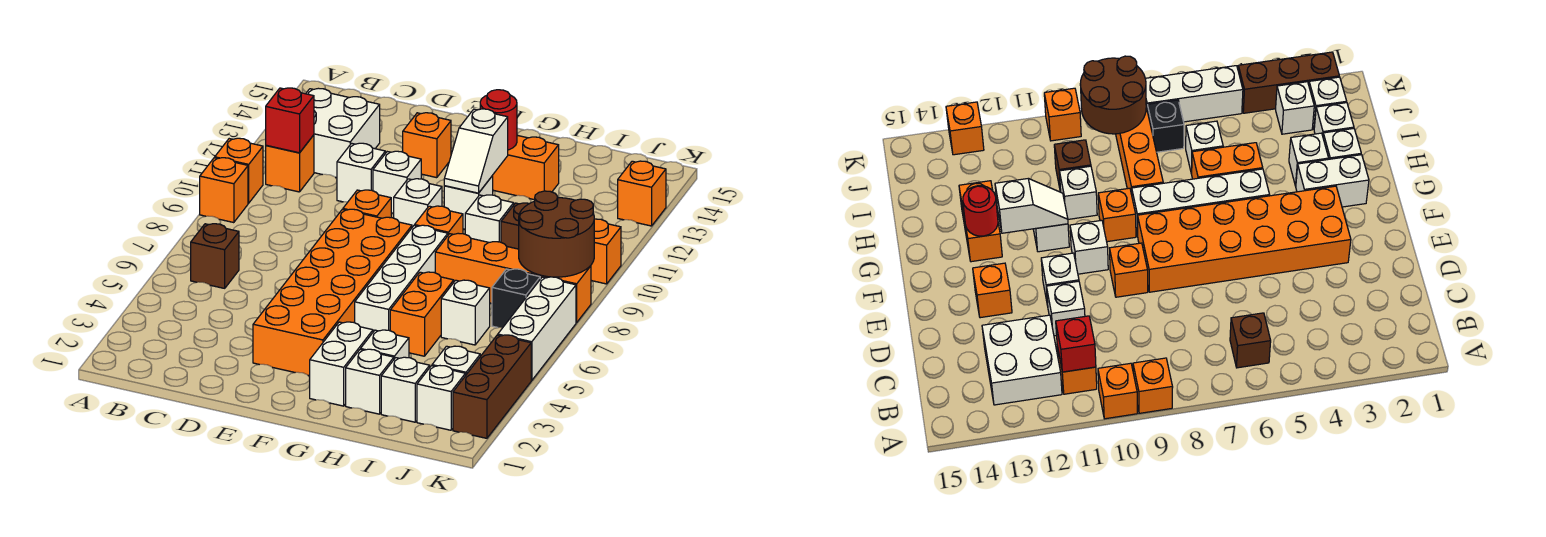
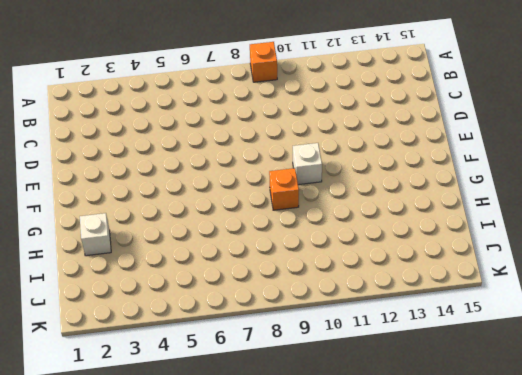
none -> orange brick A10 level 1
none -> brown brick B6 level 1
none -> orange brick B11 level 1
none -> white brick B12:C13 level 1

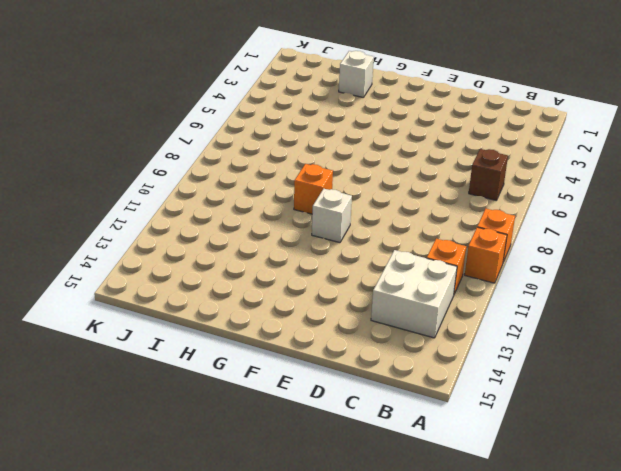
none -> white brick D11 level 1
none -> orange brick E3:F8 level 1
none -> orange brick E9 level 1
none -> white brick E11 level 1

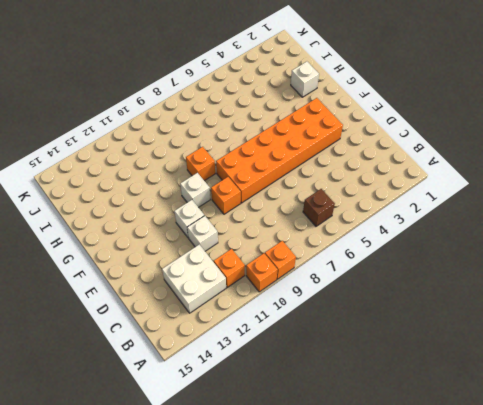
none -> orange brick E13 level 1
none -> white brick G2:G3 level 1
none -> white brick G5:G8 level 1
none -> white brick G11 level 1

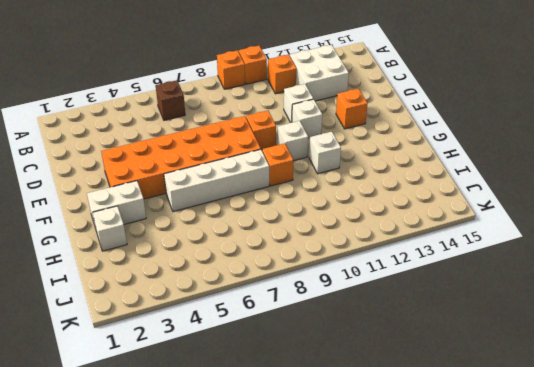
none -> orange brick G13:H13 level 1
none -> white brick H3 level 1
none -> orange brick H5:H6 level 1
none -> orange brick H8:K8 level 1

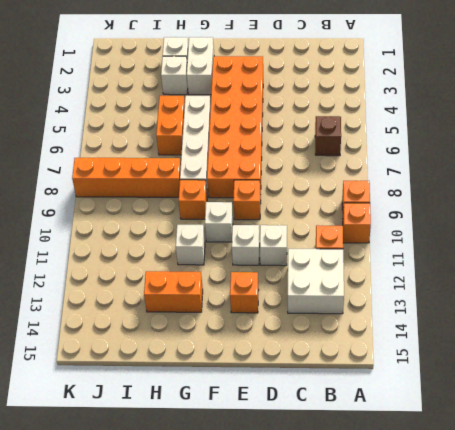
none -> white brick H10 level 1
none -> white brick I2 level 1
none -> white brick I6 level 1
none -> brown brick I10 level 1

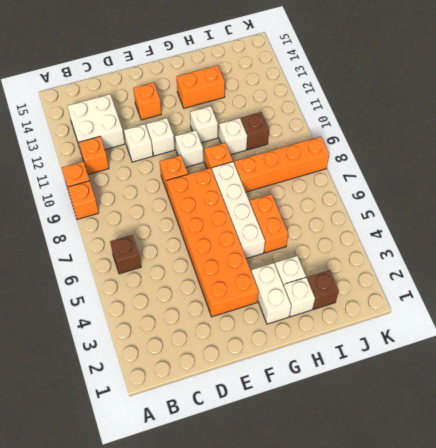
brown brick I2 level 1 -> white brick I2 level 1
none -> white brick I6 level 1
none -> white brick J2 level 1
none -> white brick J3 level 1
none -> black brick J7 level 1

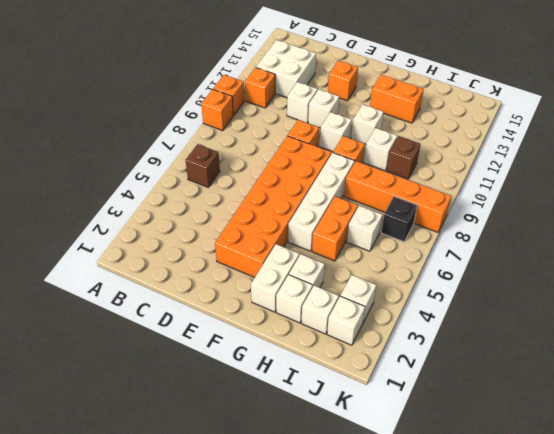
none -> brown brick K2:K4 level 1
none -> white brick K5:K7 level 1
none -> orange brick K10 level 1
none -> orange brick K13 level 1

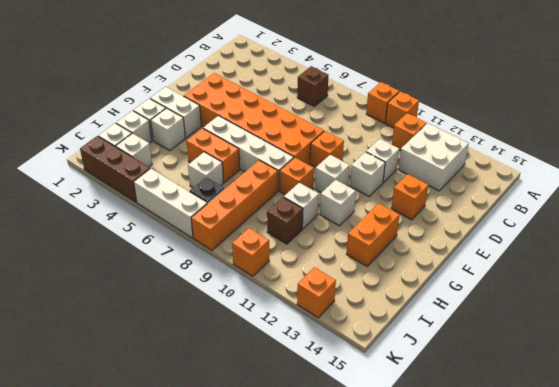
none -> red brick B11 level 2
none -> white slope G11:G12 level 2 top 12
none -> red round brick G13 level 2
none -> brown round brick J8:K9 level 2

